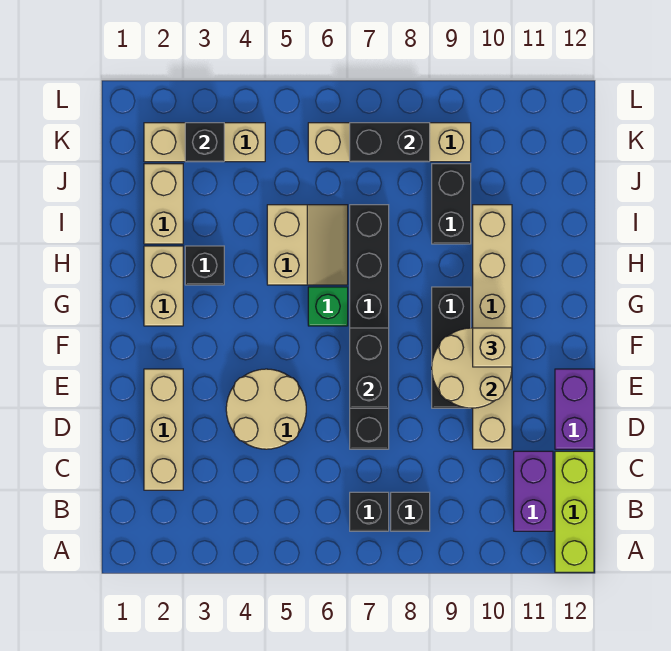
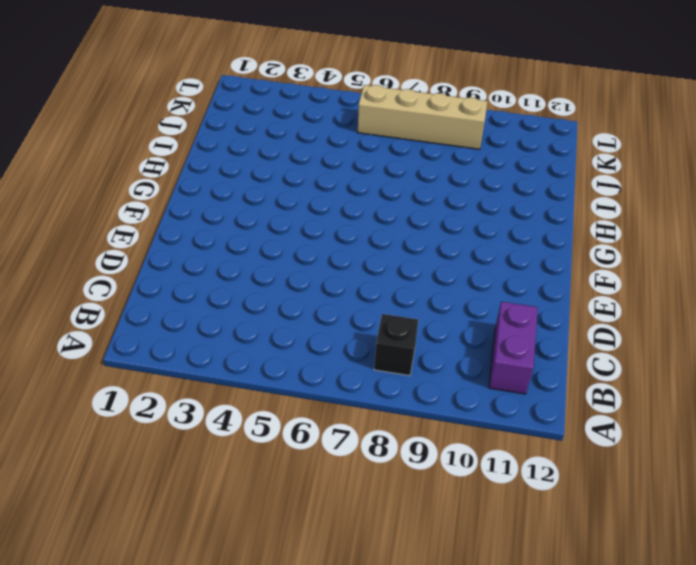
none -> lime brick A12:C12 level 1
none -> black brick B7 level 1
none -> tan brick C2:E2 level 1

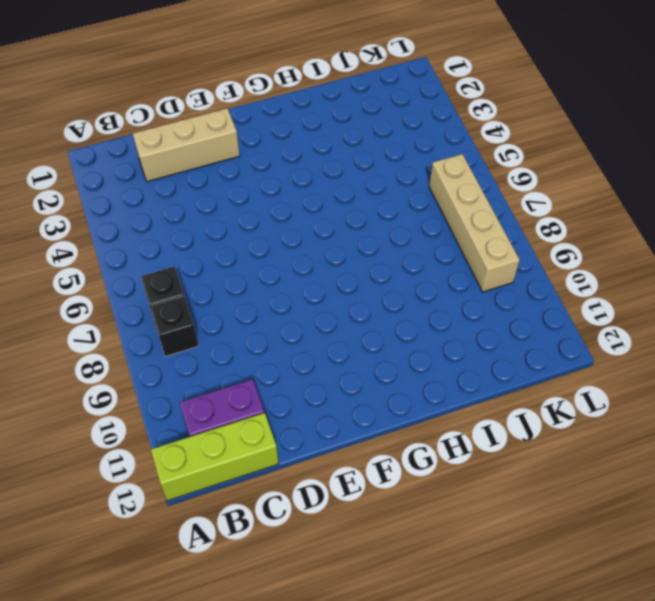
none -> tan round brick D4:E5 level 1
none -> black brick D7:I7 level 1
none -> tan brick D10:I10 level 1

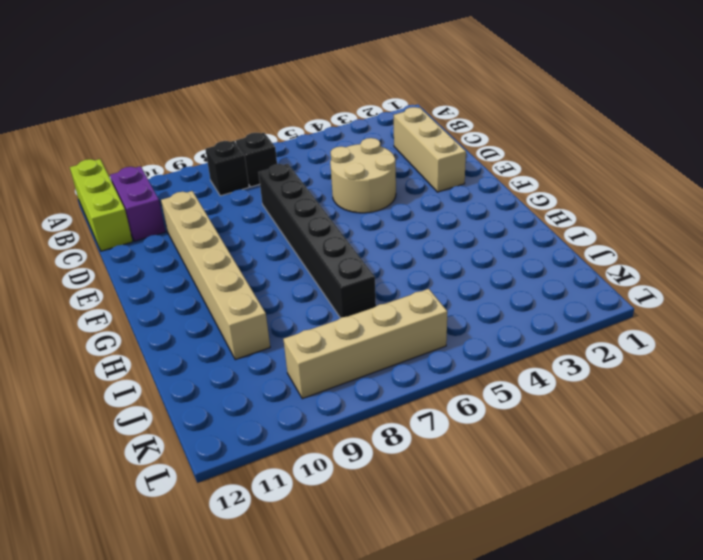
none -> purple brick D12:E12 level 1
none -> black brick E9:G9 level 1
none -> tan brick G2:H2 level 1

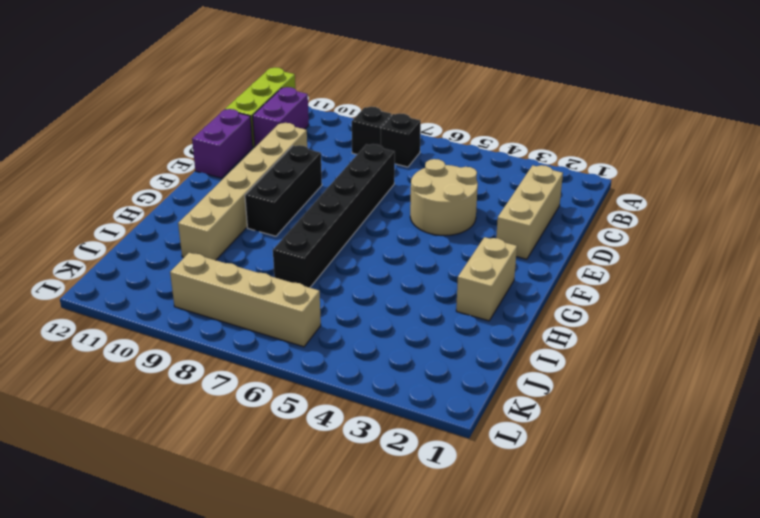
none -> green brick G6 level 1
none -> black brick H3 level 1
none -> tan slope H5:I6 level 1 top 5

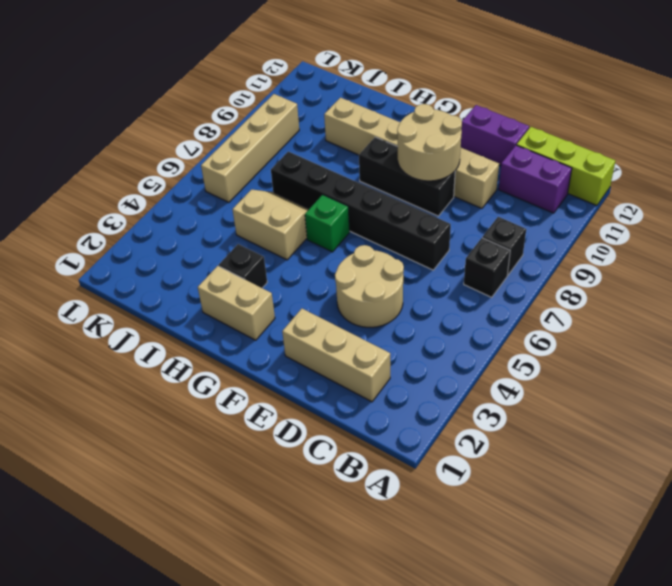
none -> tan brick I2:J2 level 1
none -> black brick I9:J9 level 1
none -> tan brick K2:K4 level 1

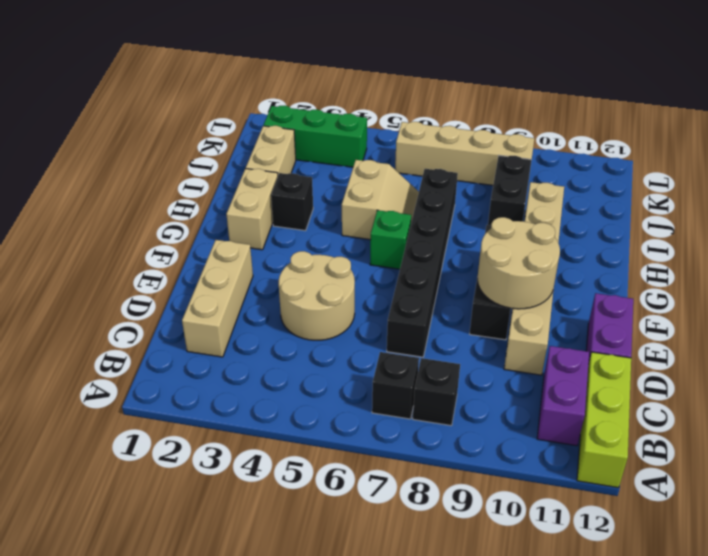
green brick K2:K4 level 1 -> tan brick K2:K4 level 1
none -> black brick E7:F7 level 2
none -> black brick K3 level 2
none -> black brick K7:K8 level 2

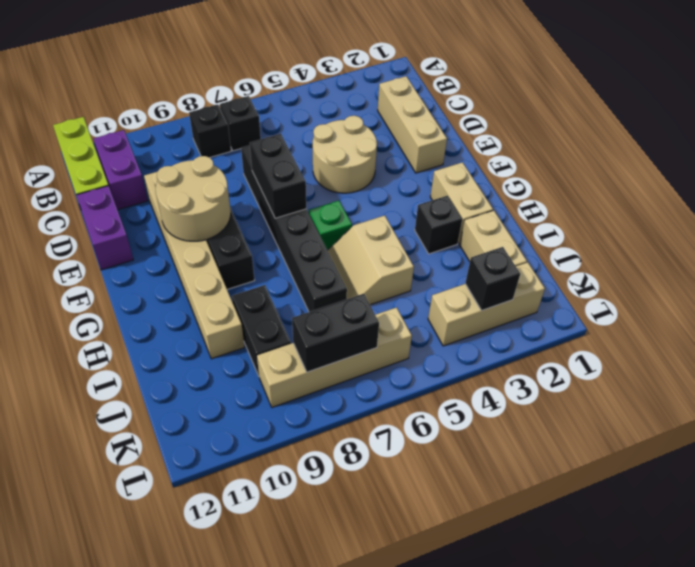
none -> tan brick F10 level 3

